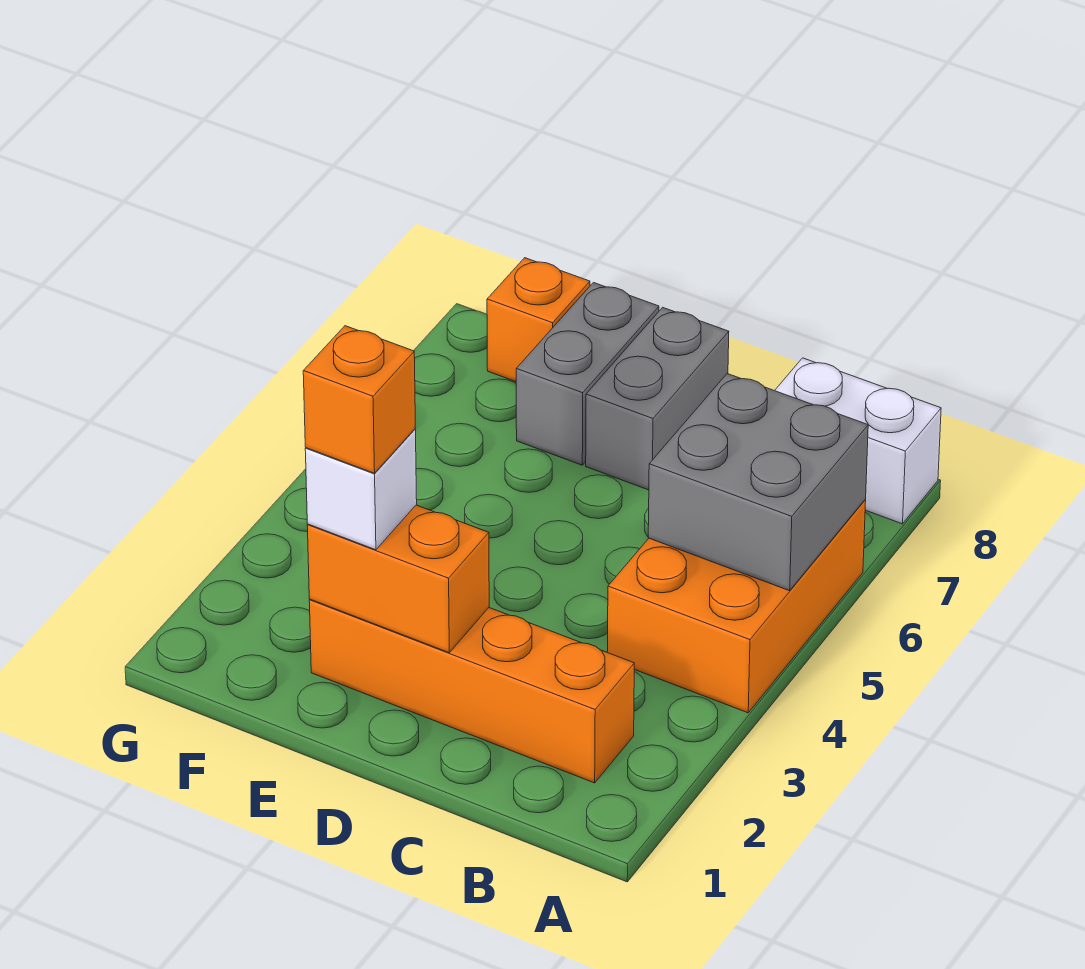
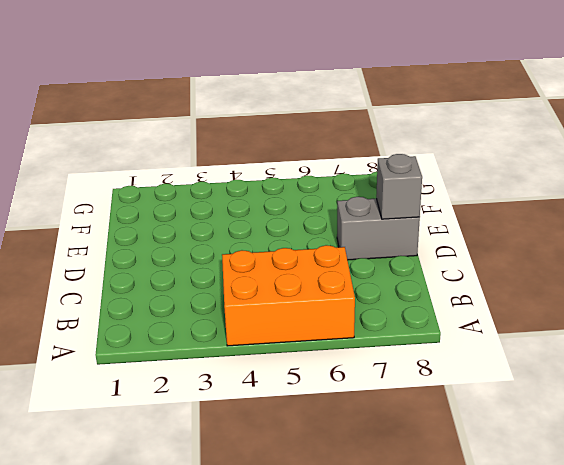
grey brick D8 level 2 -> none
none -> white brick A8:B8 level 1
none -> orange brick B2:E2 level 1

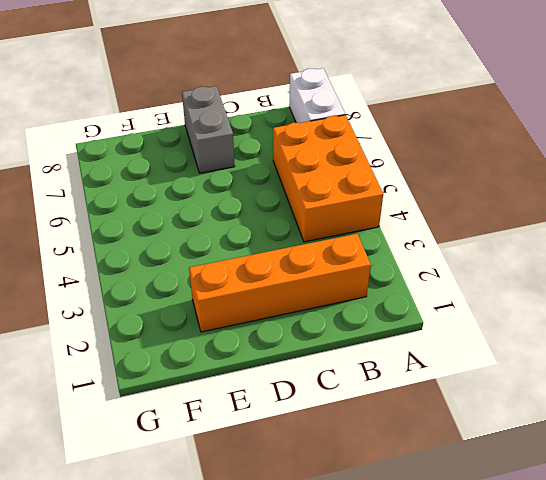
white brick A7:A8 level 1 -> white brick A8:B8 level 1
none -> grey brick E7:E8 level 1
none -> orange brick F8 level 1

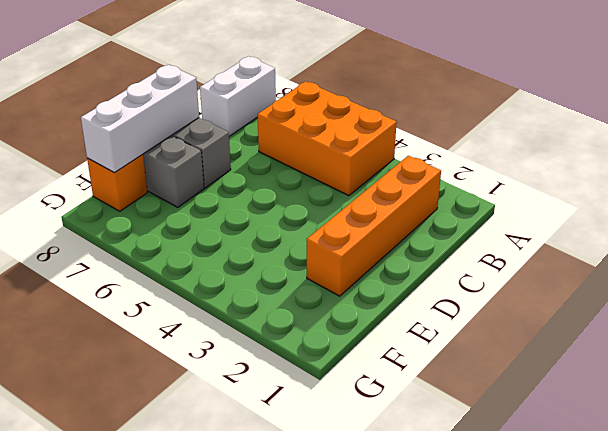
white brick D8:F8 level 2 -> none
none -> grey brick A5:B6 level 2
none -> orange brick D2:E2 level 2

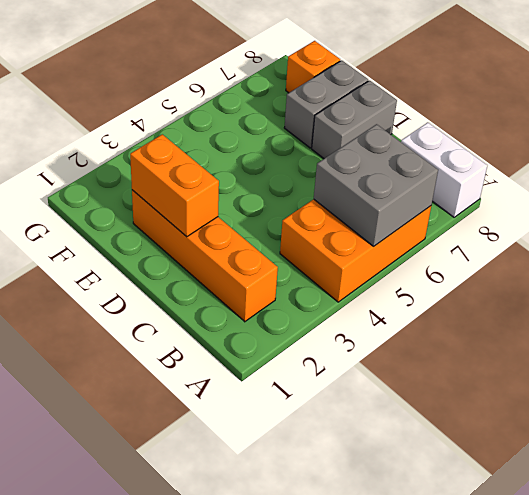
none -> white brick E2 level 3
none -> orange brick E2 level 4

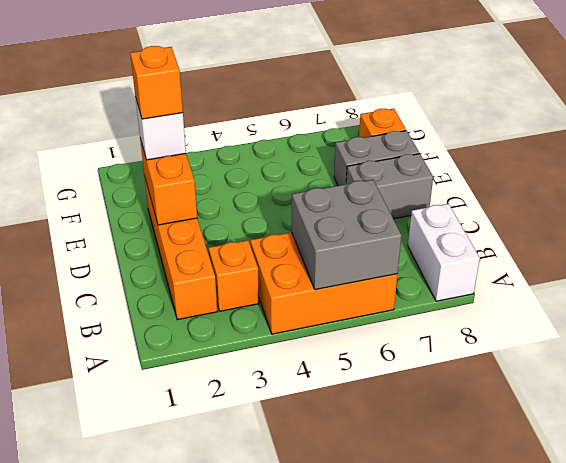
orange brick B3 level 1 -> none

